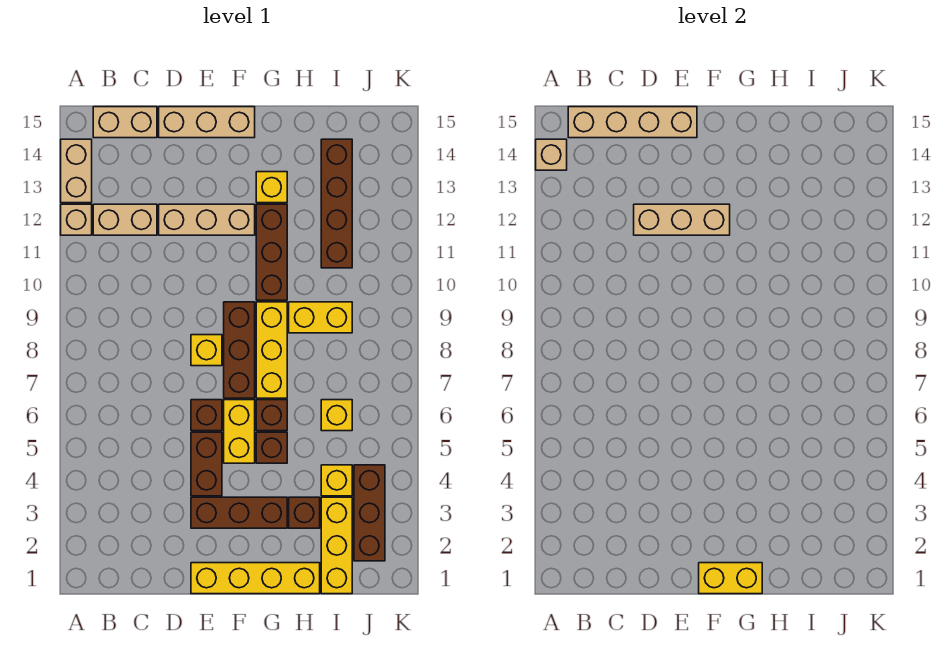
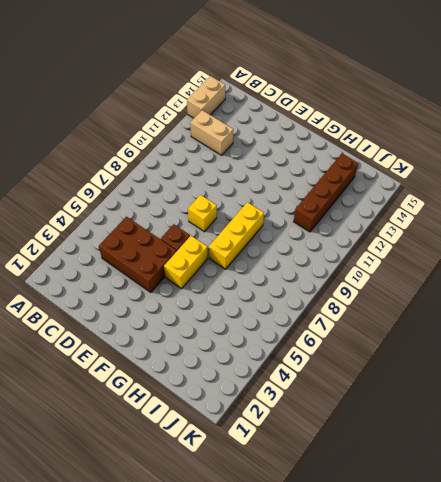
brown brick C4:E5 level 1 -> brown brick E4:E5 level 1
none -> tan brick A12 level 1
none -> tan brick B15:C15 level 1
none -> tan brick D12:F12 level 1

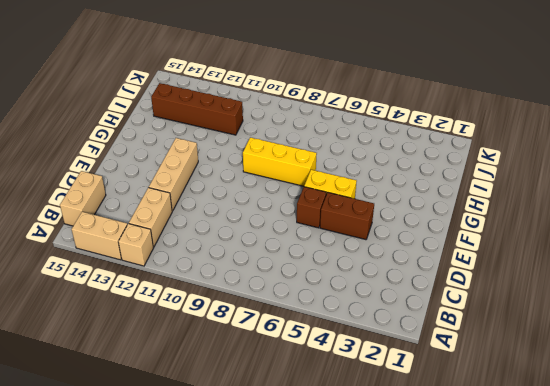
none -> tan brick D15:F15 level 1
none -> yellow brick E1:H1 level 1
none -> brown brick E3:G3 level 1

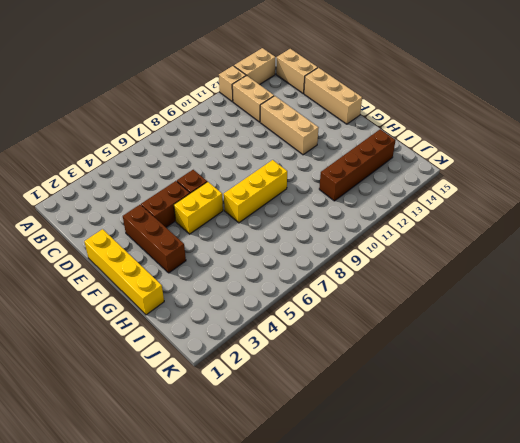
none -> yellow brick E8 level 1
none -> brown brick F7:F9 level 1
none -> brown brick G5 level 1

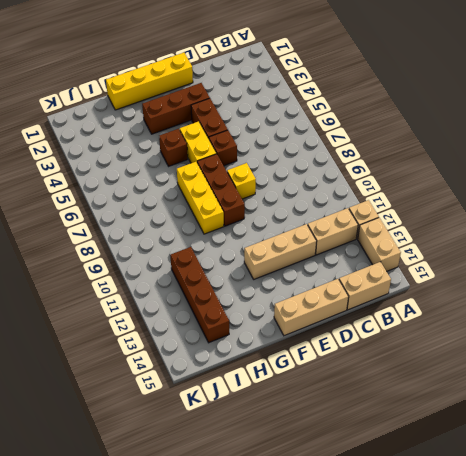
none -> brown brick G6 level 1
none -> brown brick G10:G12 level 1
none -> yellow brick G13 level 1

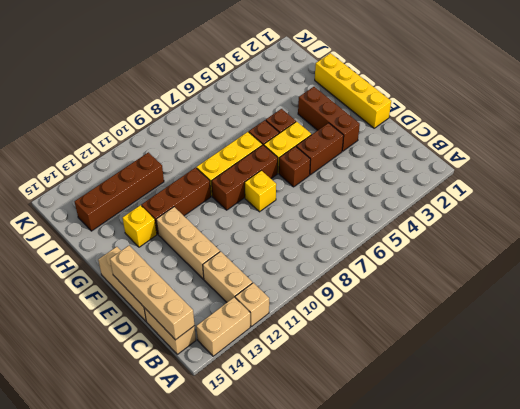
none -> brown brick H3 level 1
none -> yellow brick H9:I9 level 1
none -> yellow brick I1:I3 level 1

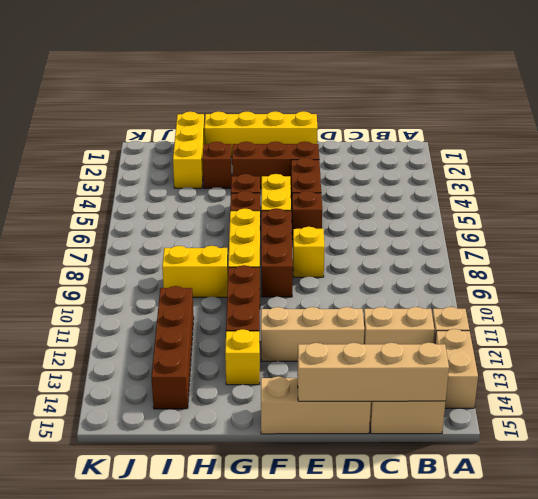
none -> yellow brick I4 level 1
none -> yellow brick I6 level 1
none -> brown brick J2:J4 level 1

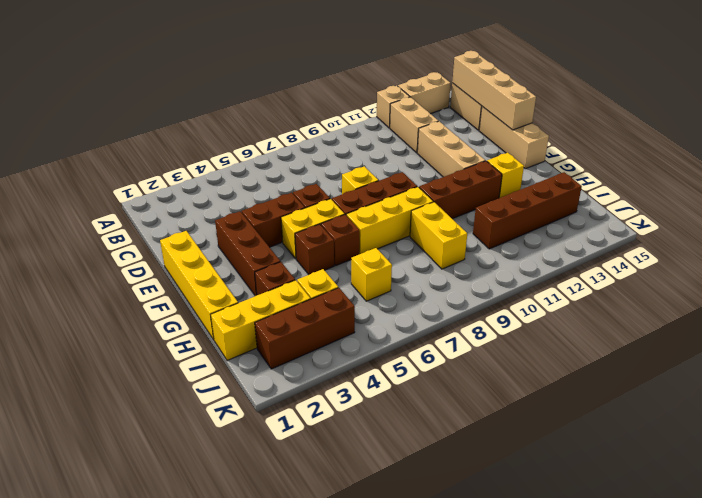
none -> tan brick A14 level 2
none -> tan brick D12:F12 level 2
none -> yellow brick F1:G1 level 2

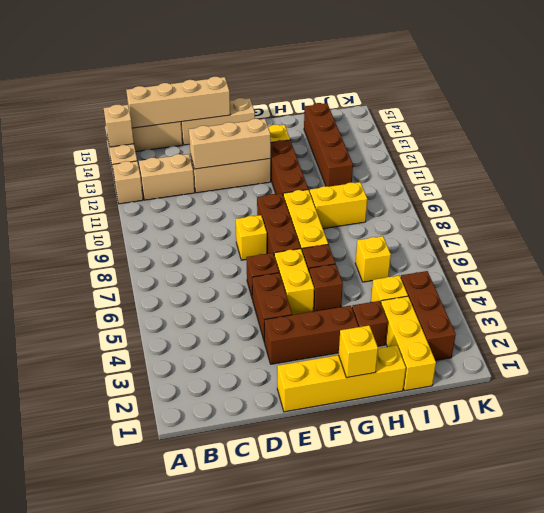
yellow brick G1 level 2 -> yellow brick F1:G1 level 2

